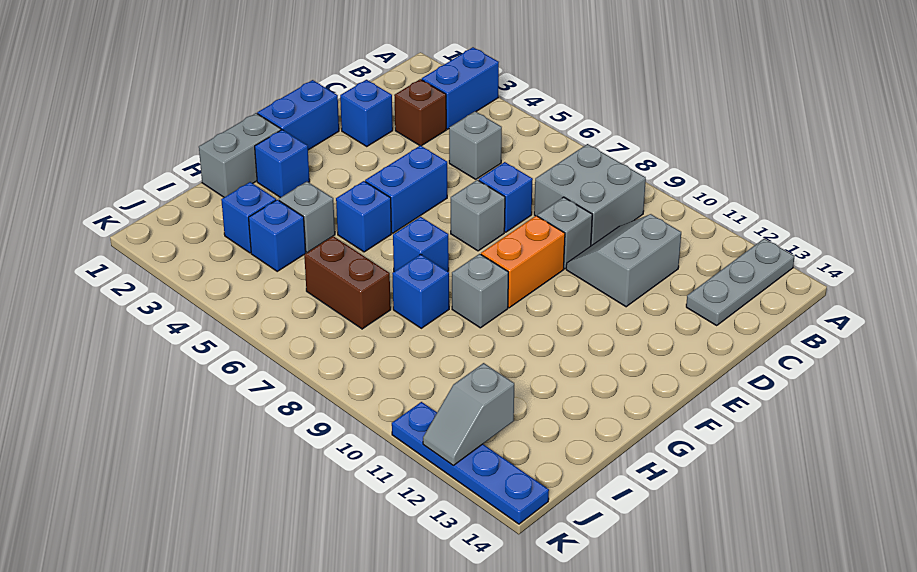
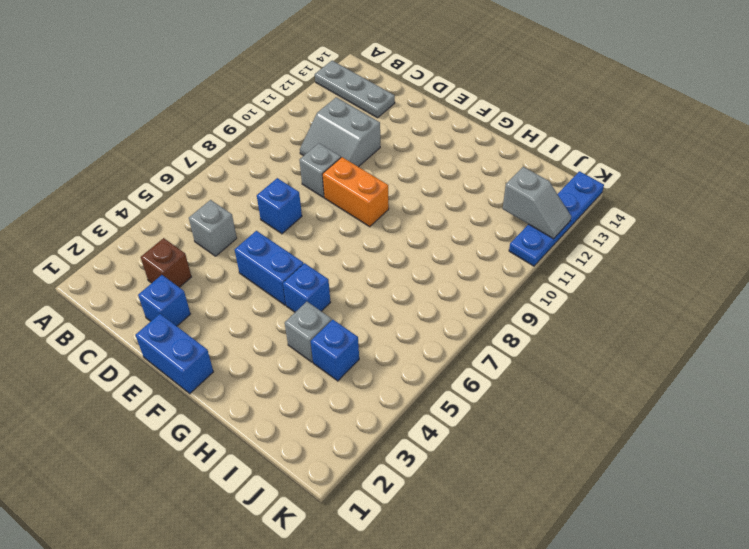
none -> blue brick A3:B3 level 1
none -> grey brick B8:C9 level 1
none -> grey brick E7 level 1

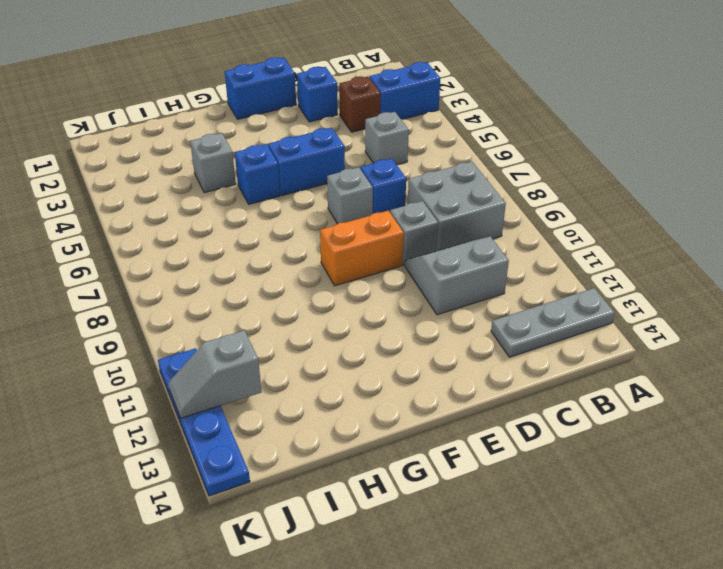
none -> grey brick G1:H1 level 1
none -> blue brick G2 level 1
none -> blue brick G7 level 1

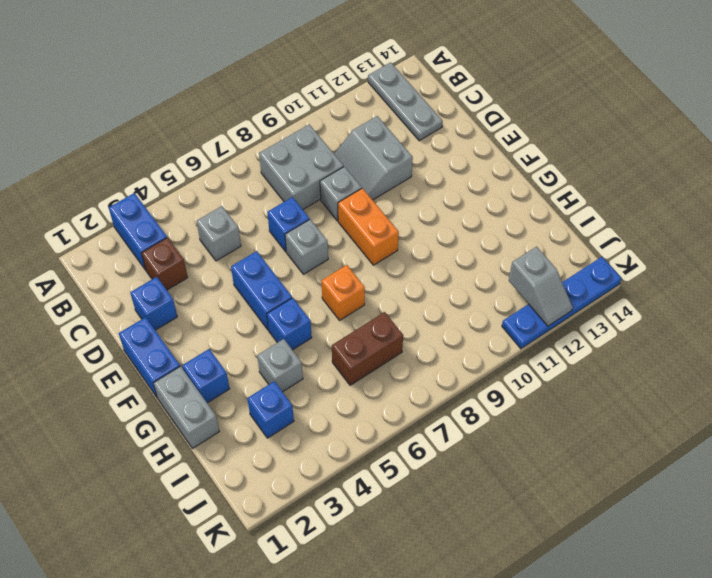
orange brick G7 level 1 -> blue brick G7 level 1
none -> grey brick G9 level 1
none -> blue brick H8 level 1
none -> blue brick I4 level 1

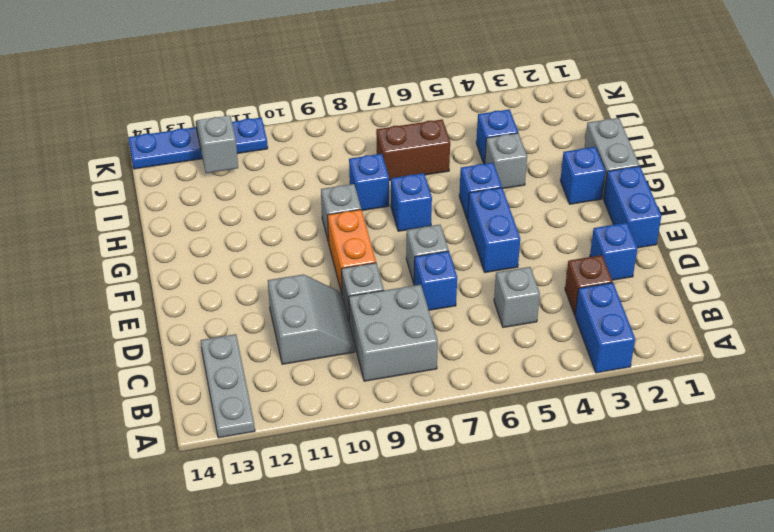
none -> blue brick I3 level 1

